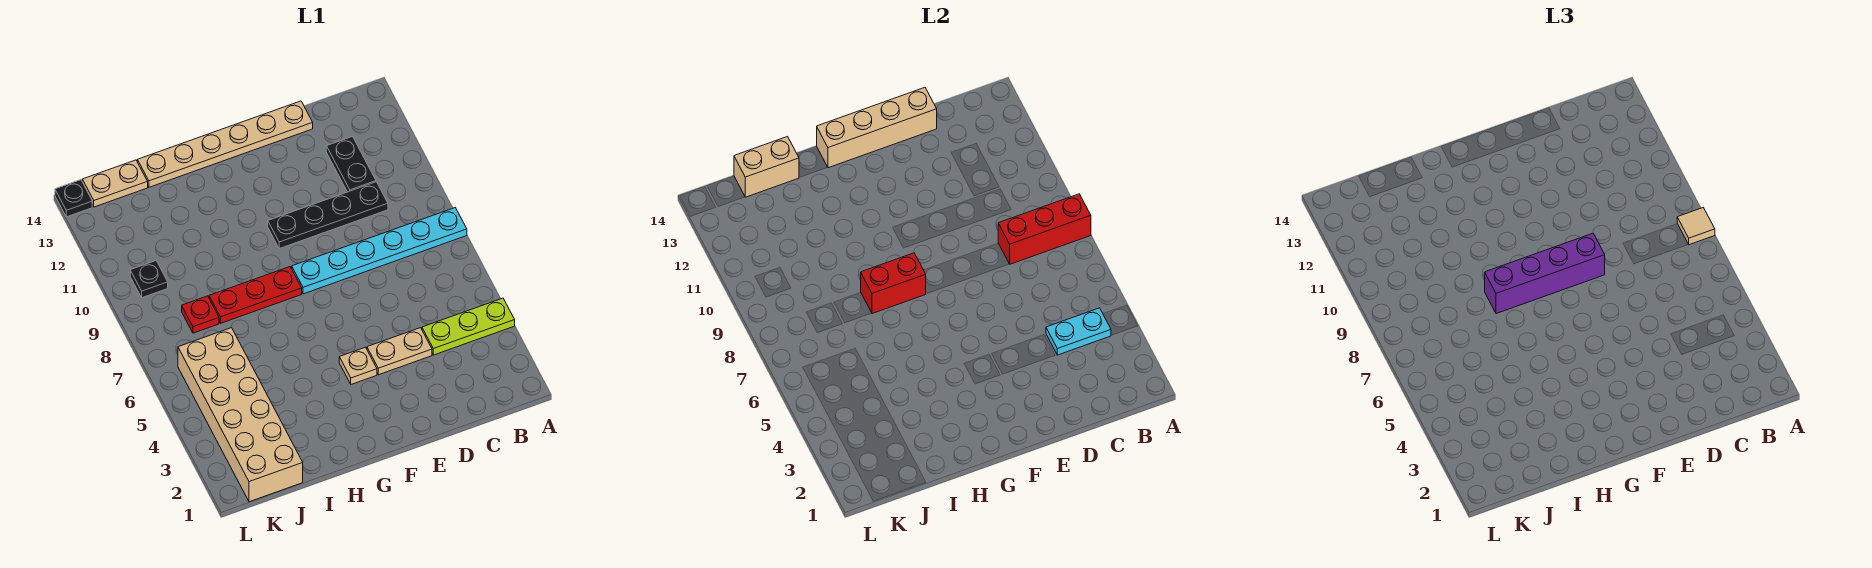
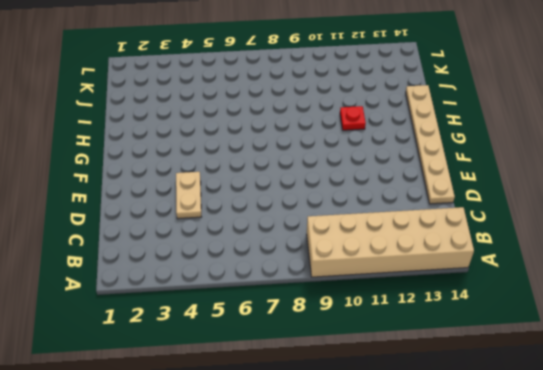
tan brick A9:B14 level 1 -> tan brick J1:K6 level 1
red plate H11 level 1 -> red plate J8 level 1
none -> lime plate A4:C4 level 1
none -> cyan plate A8:F8 level 1
none -> black plate C10:F10 level 1

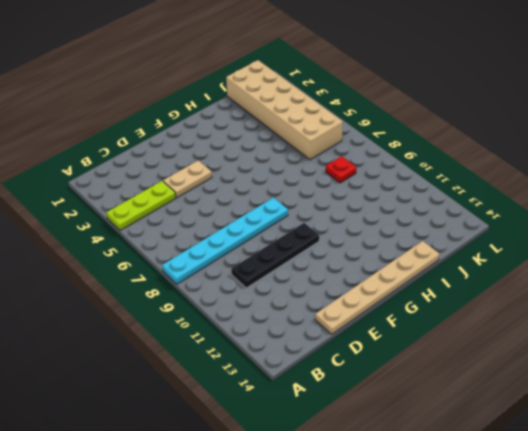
none -> black plate C11:C12 level 1
none -> tan plate F4 level 1
none -> red plate G8:I8 level 1

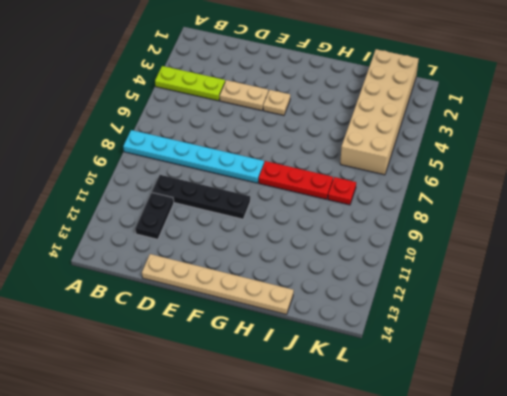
none -> tan plate J14:K14 level 1
none -> black plate K10 level 1
none -> black plate L14 level 1

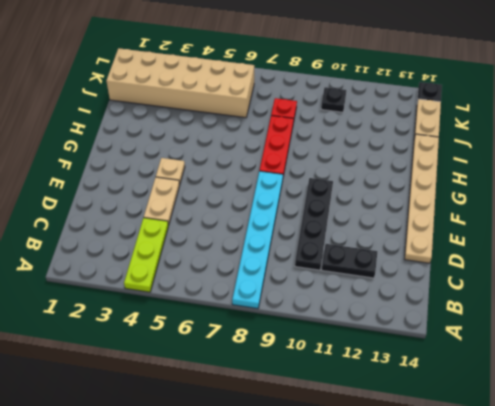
none -> red brick A8:C8 level 2
none -> cyan plate B4:C4 level 2
none -> tan brick D14:G14 level 2

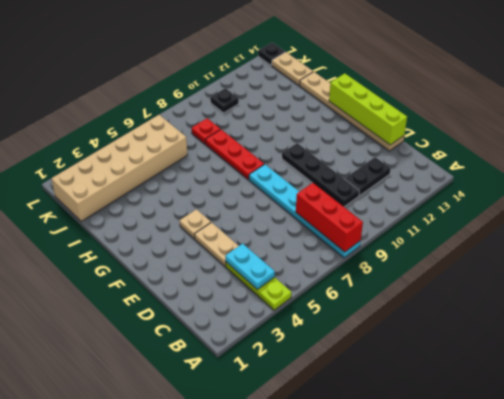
lime brick D14:G14 level 2 -> tan brick D14:G14 level 2
none -> red brick G8:H8 level 2
none -> tan brick I14:J14 level 2
none -> tan tile A8 level 3

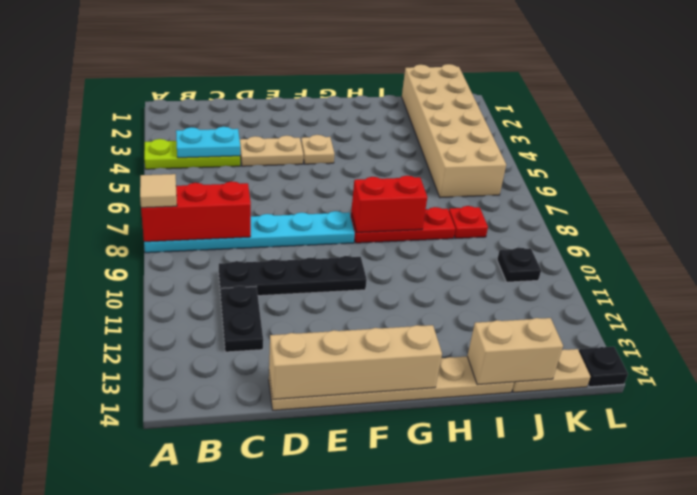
none -> purple brick E8:H8 level 3

